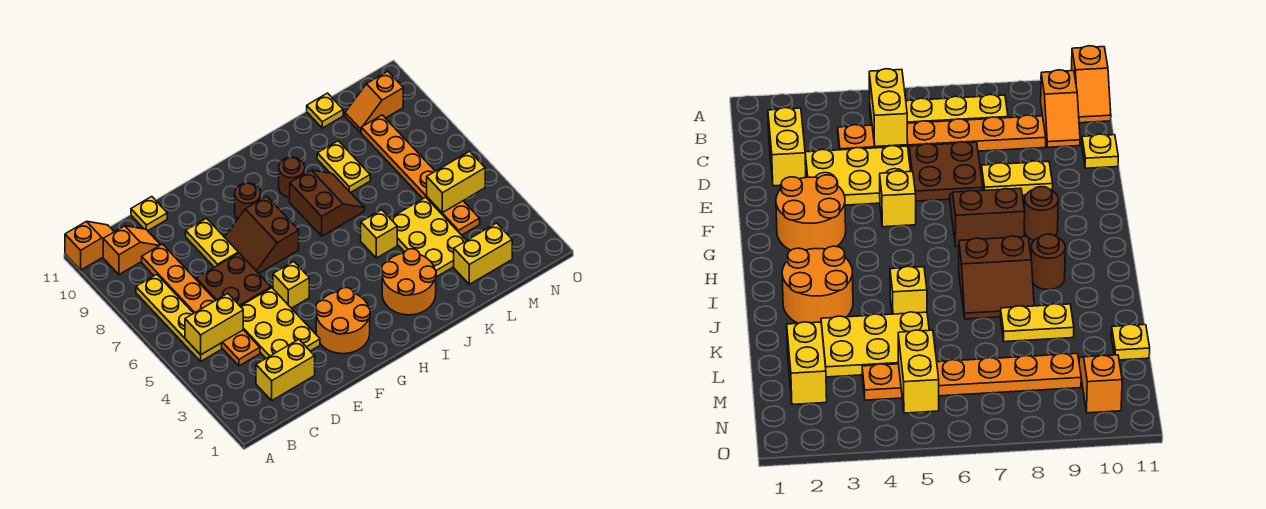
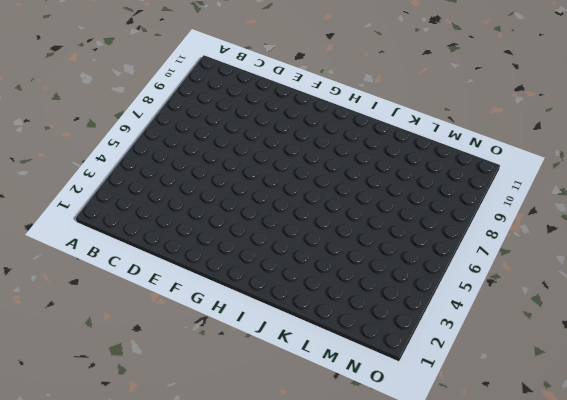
none -> orange slope A11:B11 level 1 top A
none -> yellow plate B5:B8 level 1
none -> orange slope B10:C10 level 1 top B

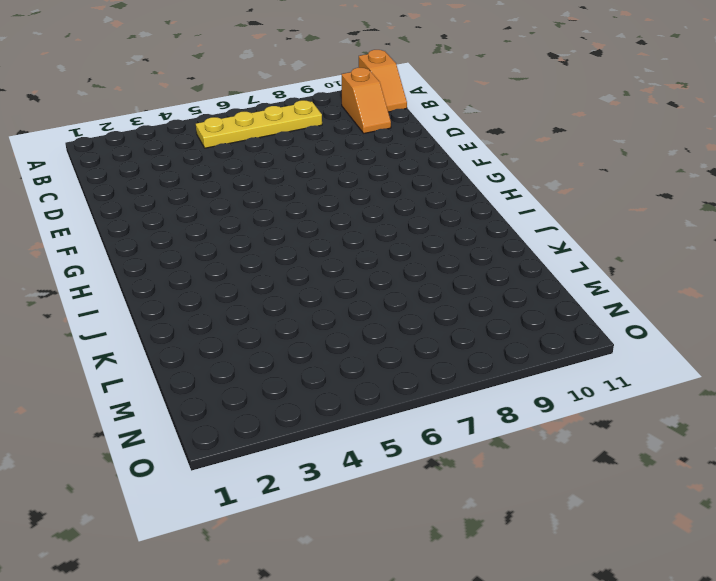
none -> yellow brick C2:D2 level 1
none -> orange plate C4:C9 level 1
none -> yellow plate D3:E5 level 1

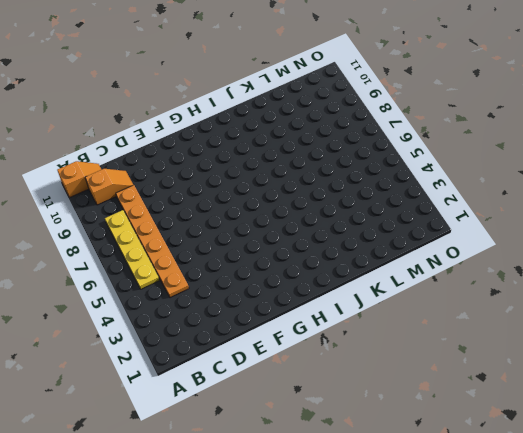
none -> yellow brick C2:D2 level 1
none -> yellow plate D3:E5 level 1
none -> brown plate D6:E7 level 1

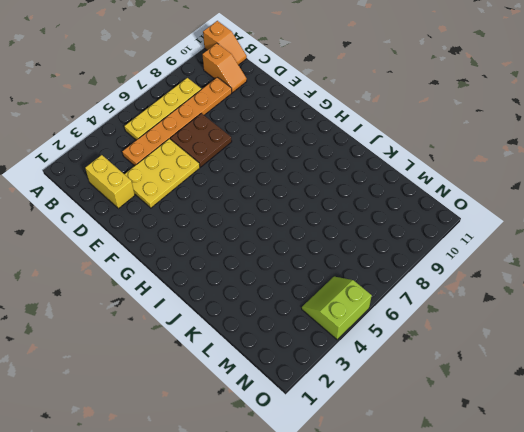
lime slope N4:O5 level 1 top O -> none
none -> yellow plate D11 level 1
none -> yellow plate E8:E9 level 1
none -> orange round brick F2:G3 level 1

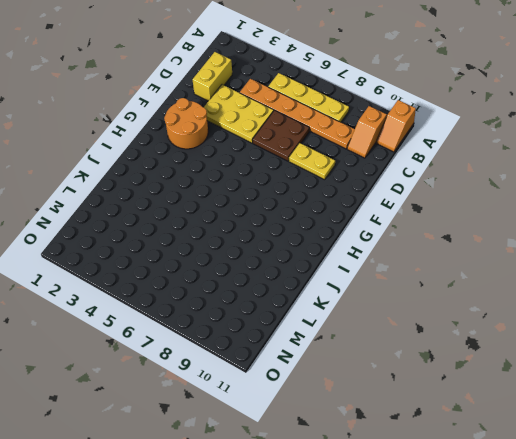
none -> yellow plate D11 level 1
none -> yellow brick F5 level 1
none -> brown slope F7:G8 level 1 top G

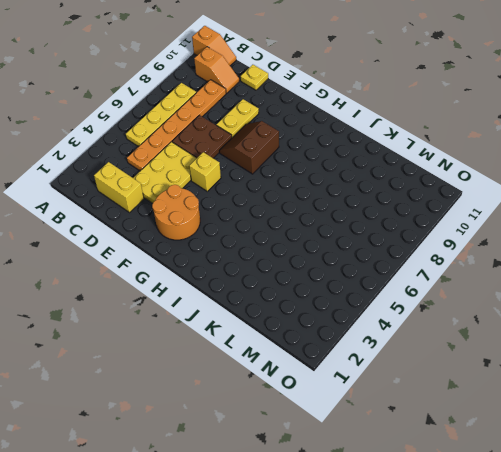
none -> brown round brick G9 level 1
none -> orange round brick I2:J3 level 1
none -> brown slope I7:J8 level 1 top I

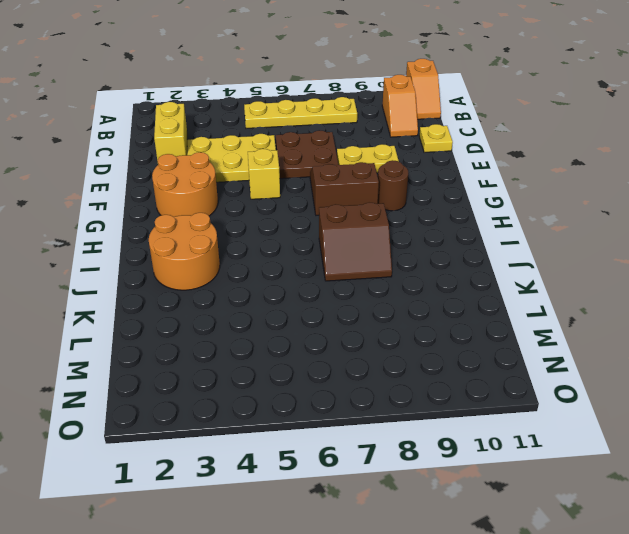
none -> orange plate C4:C9 level 1
none -> brown round brick I9 level 1
none -> yellow brick J5 level 1

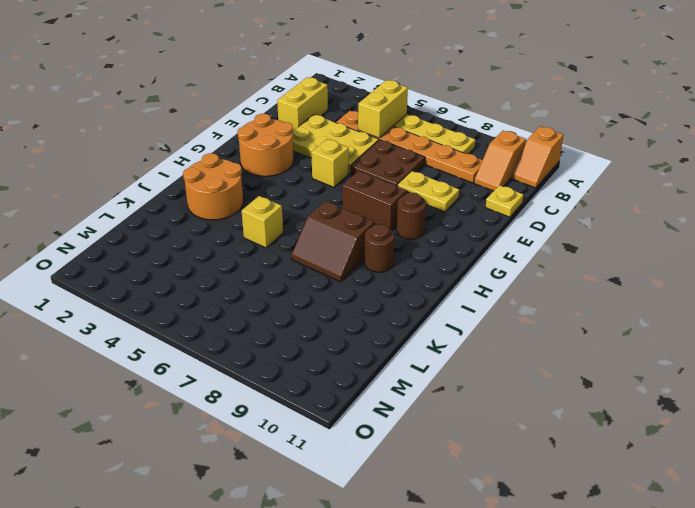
none -> yellow plate K3:L5 level 1
none -> yellow plate K8:K9 level 1
none -> yellow brick L2:M2 level 1

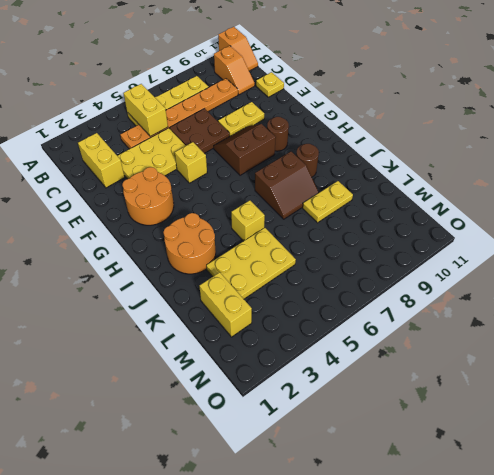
none -> yellow plate L11 level 1
none -> orange plate M4:M9 level 1
none -> orange slope M10:N10 level 1 top N

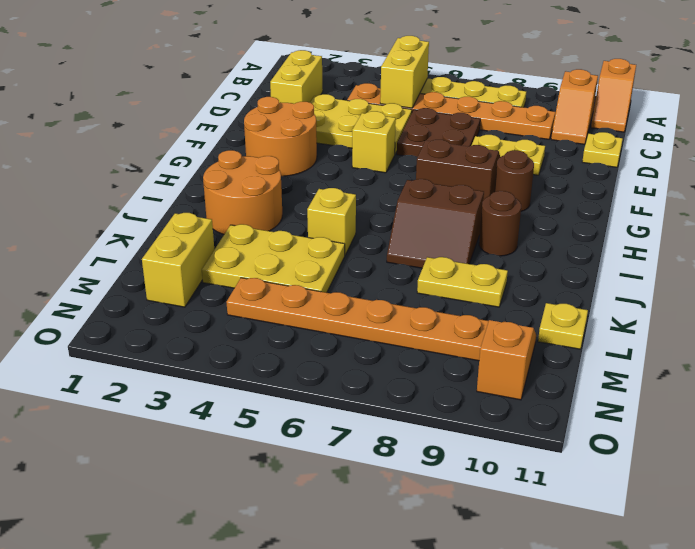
none -> yellow brick M5:N5 level 2

